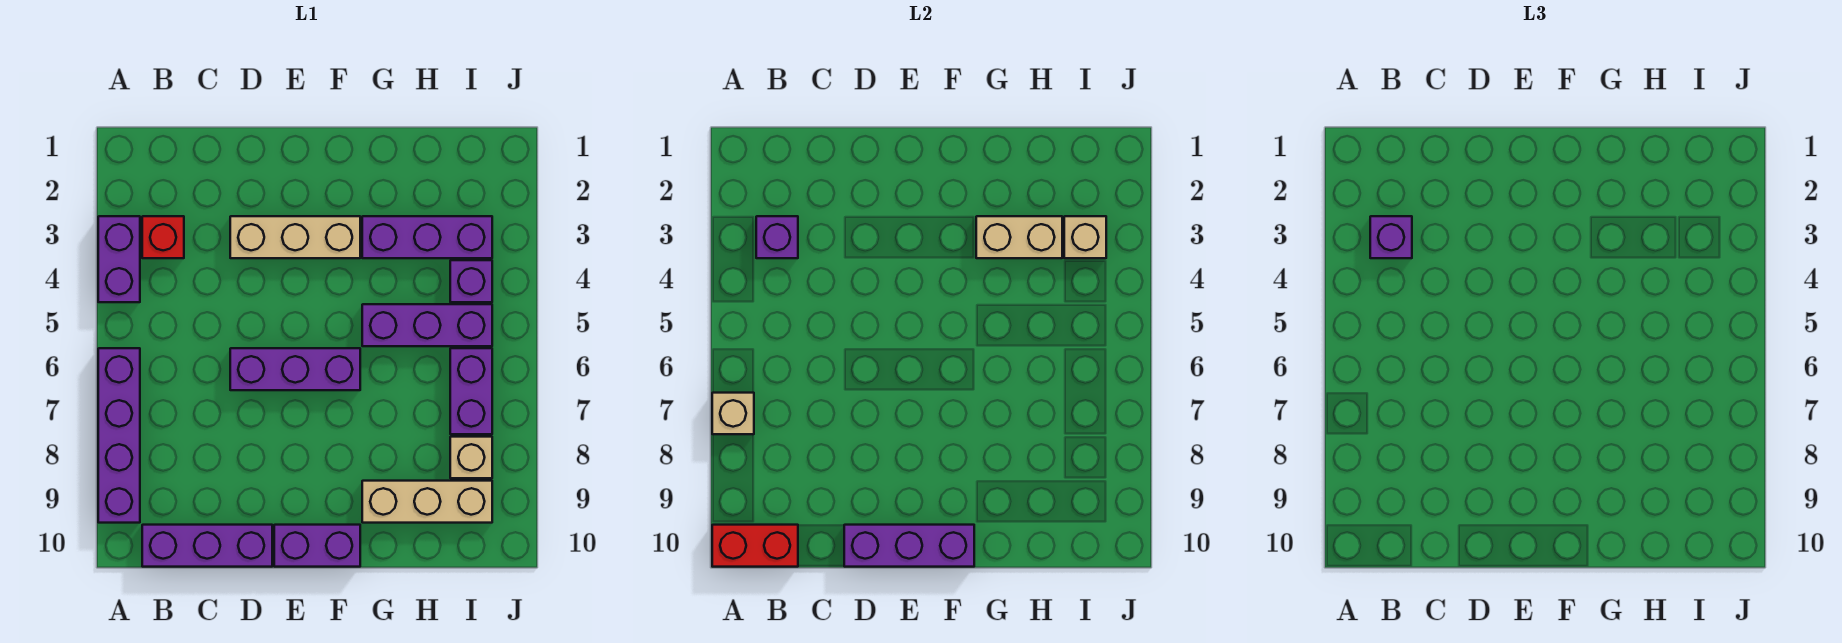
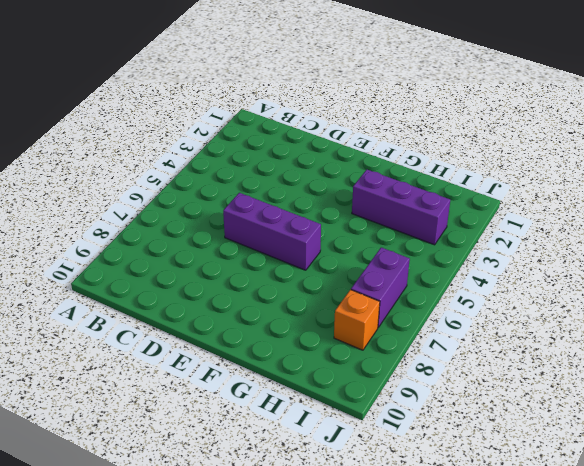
orange brick I8 level 1 -> tan brick I8 level 1
none -> purple brick A3:A4 level 1
none -> purple brick A6:A9 level 1
none -> red brick B3 level 1

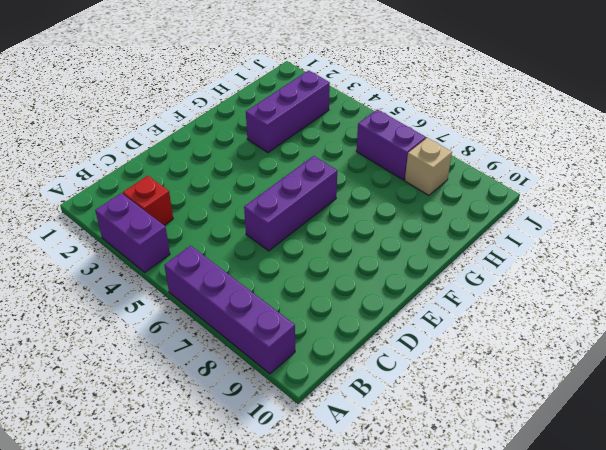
none -> purple brick B10:D10 level 1
none -> tan brick D3:F3 level 1
none -> purple brick E10:F10 level 1

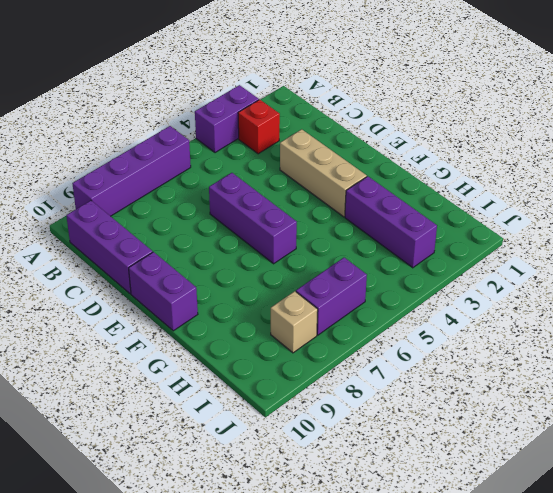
none -> purple brick G5:I5 level 1
none -> tan brick G9:I9 level 1
none -> purple brick I4 level 1

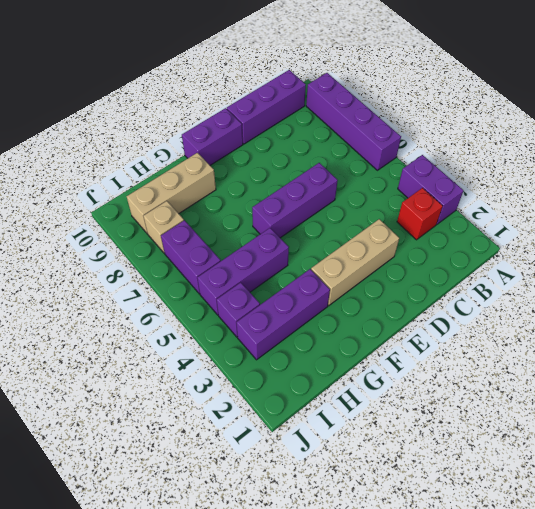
none -> tan brick A7 level 2
none -> red brick A10:B10 level 2
none -> purple brick B3 level 2

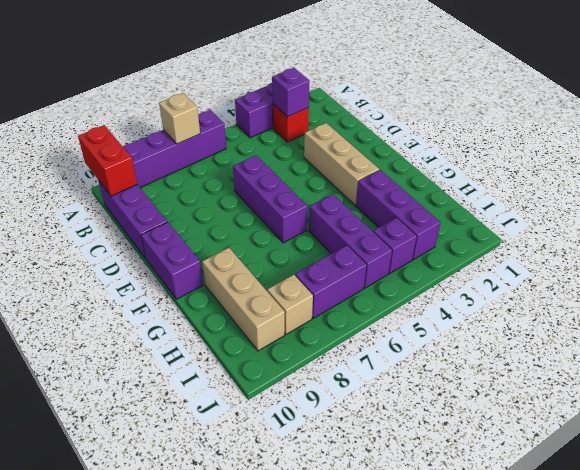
none -> purple brick D10:F10 level 2
none -> tan brick G3:H3 level 2
none -> tan brick I3 level 2

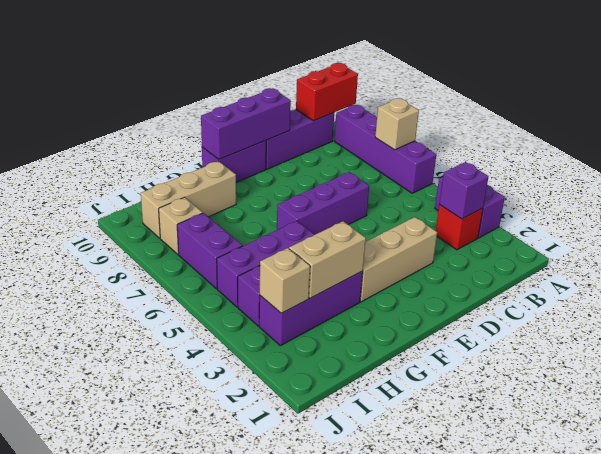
none -> purple brick B3 level 3

